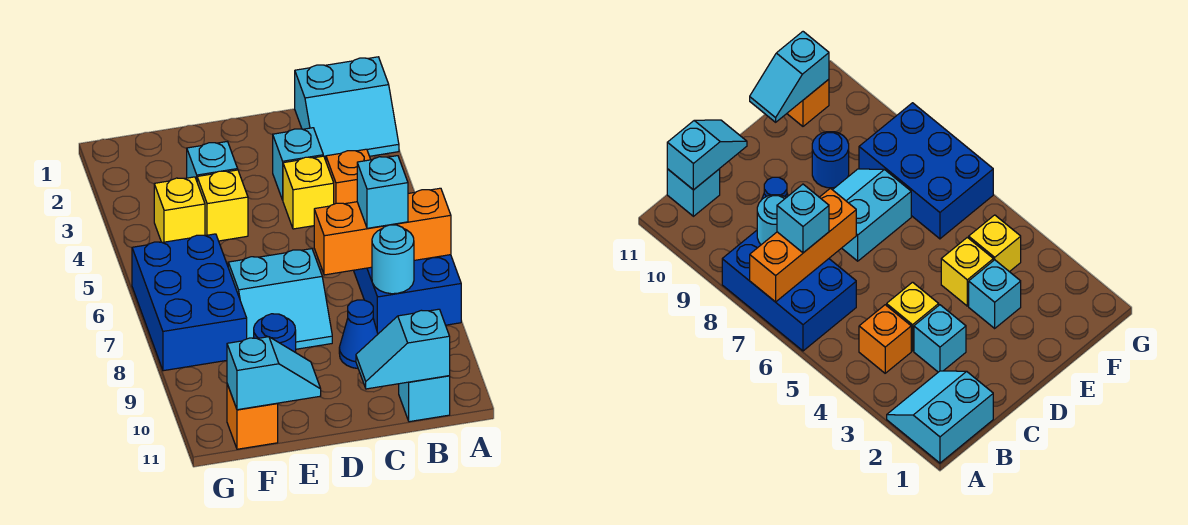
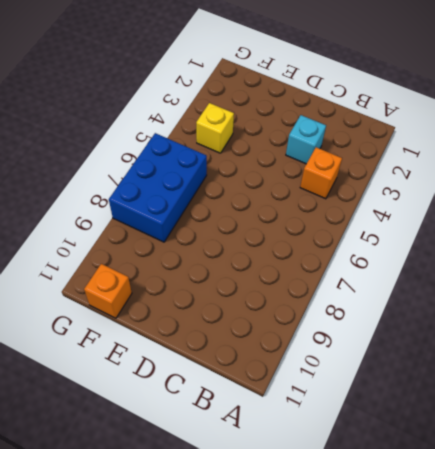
none -> cyan slope A1:B2 level 1 top 1
none -> blue brick A6:B8 level 1
none -> cyan brick B11 level 1

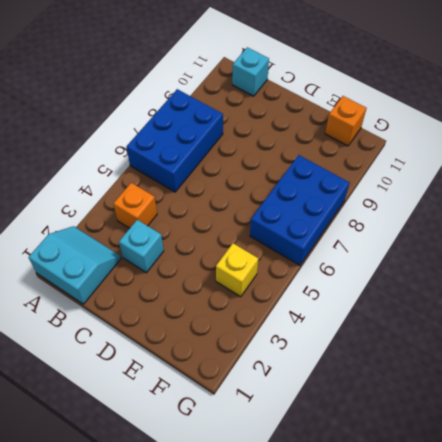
none -> yellow brick C4 level 1
none -> blue cone C9 level 1
none -> cyan slope D7:E8 level 1 top 7

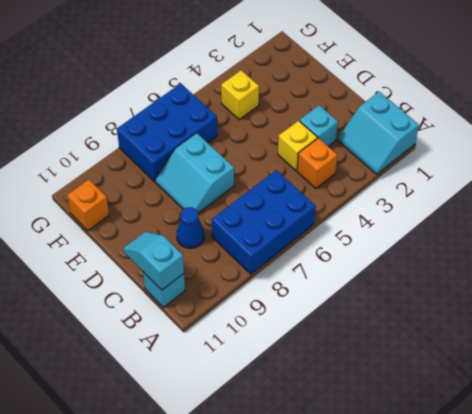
none -> cyan brick E3 level 1
none -> yellow brick E4 level 1
none -> blue round brick E9 level 1

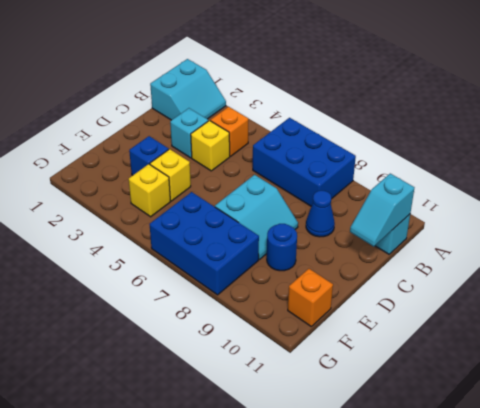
blue brick E3 level 1 -> cyan brick E3 level 1
none -> orange brick A7:C7 level 2
none -> cyan round brick B8 level 2
none -> cyan slope E11:F11 level 2 top F

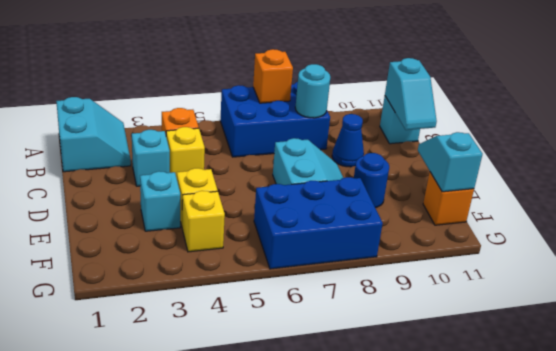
orange brick A7 level 2 -> orange brick A7:C7 level 2
none -> cyan brick B7 level 3

